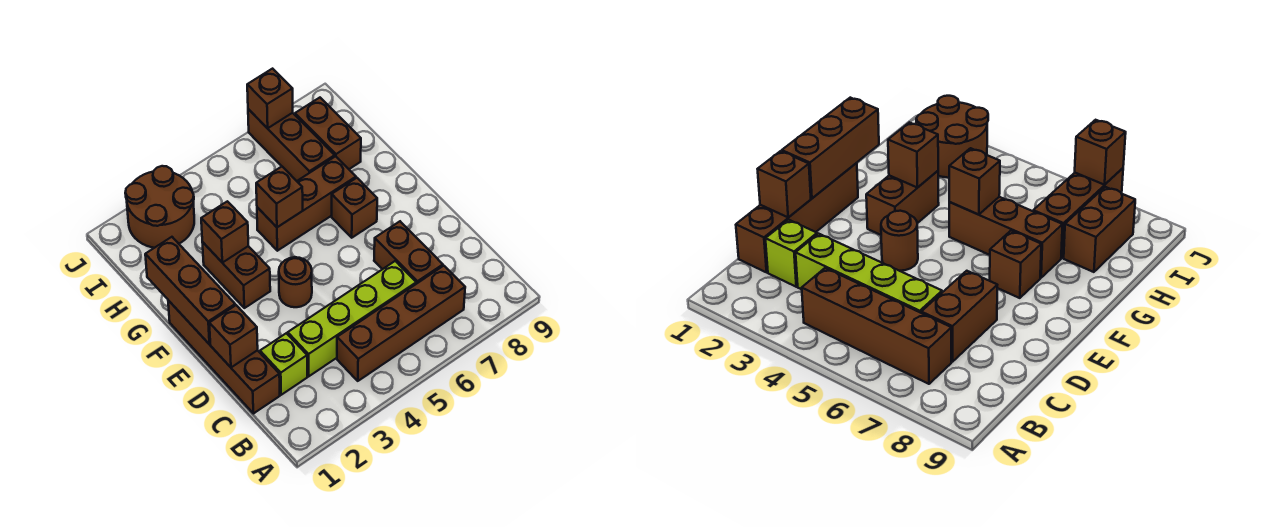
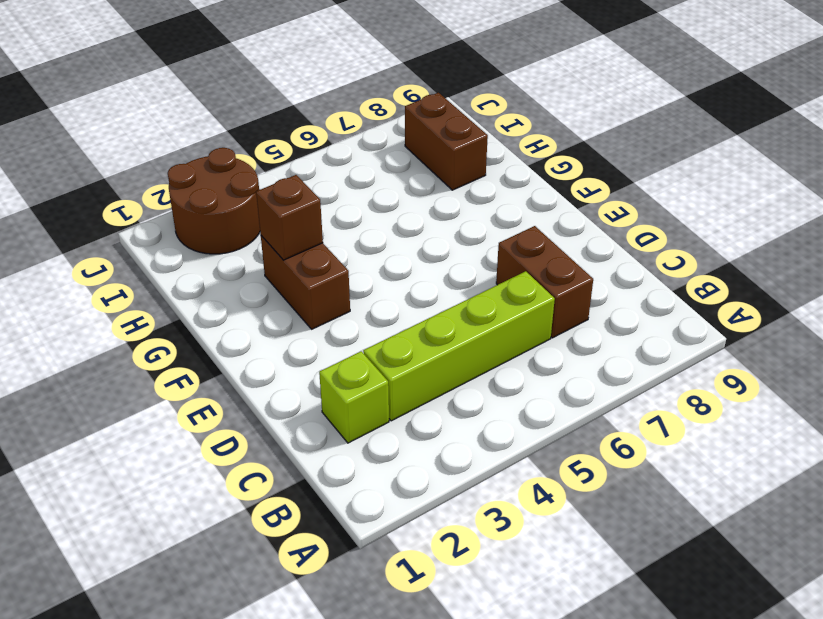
none -> brown brick B4:B7 level 1
none -> brown brick C1:F1 level 1
none -> brown round brick E4 level 1

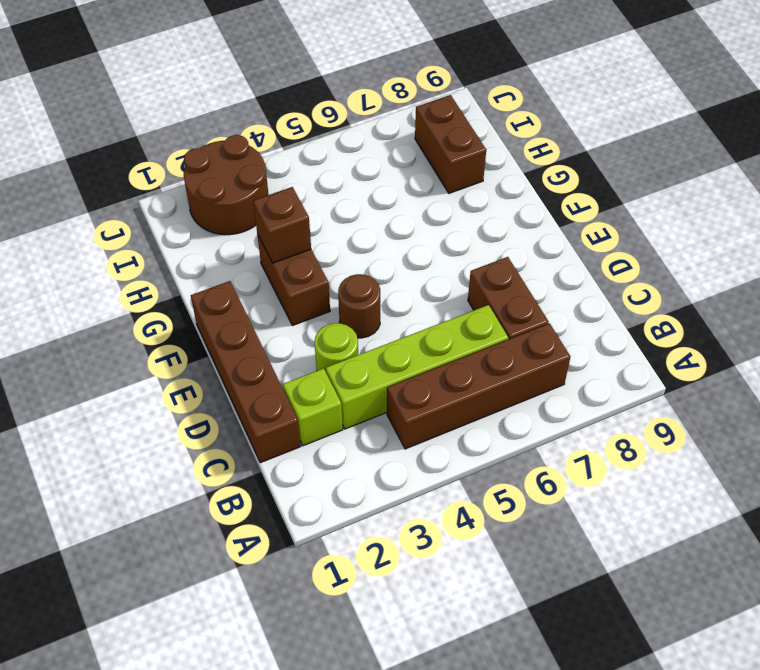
lime round brick D3 level 1 -> none
none -> brown brick F7 level 1
none -> brown brick G5:G7 level 1
none -> brown brick H7:J7 level 1

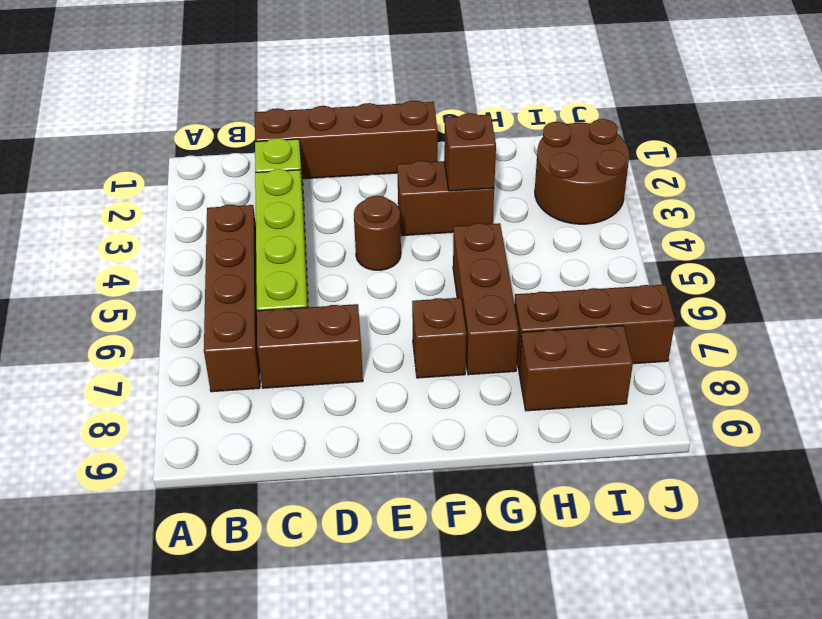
none -> brown brick D1 level 2
none -> brown brick E1:G1 level 2
none -> brown brick G5 level 2

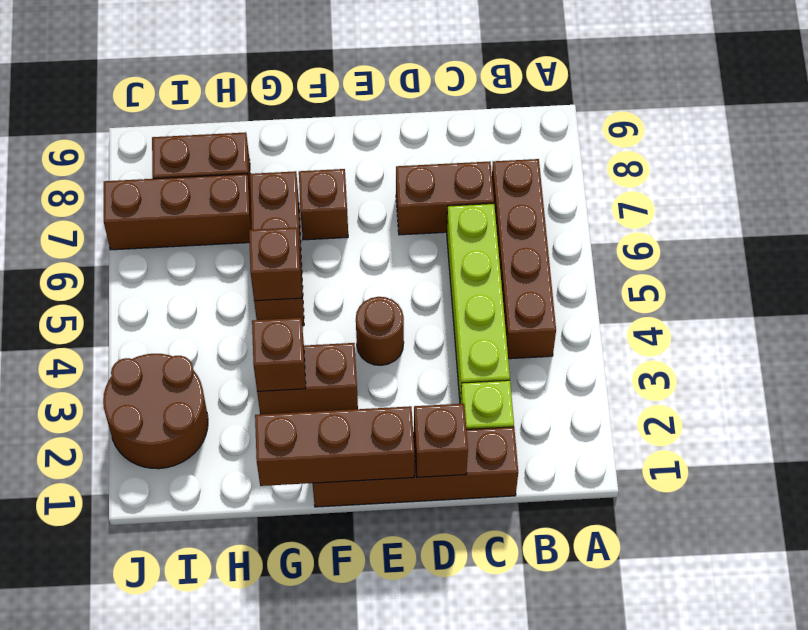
none -> brown brick J7 level 2

